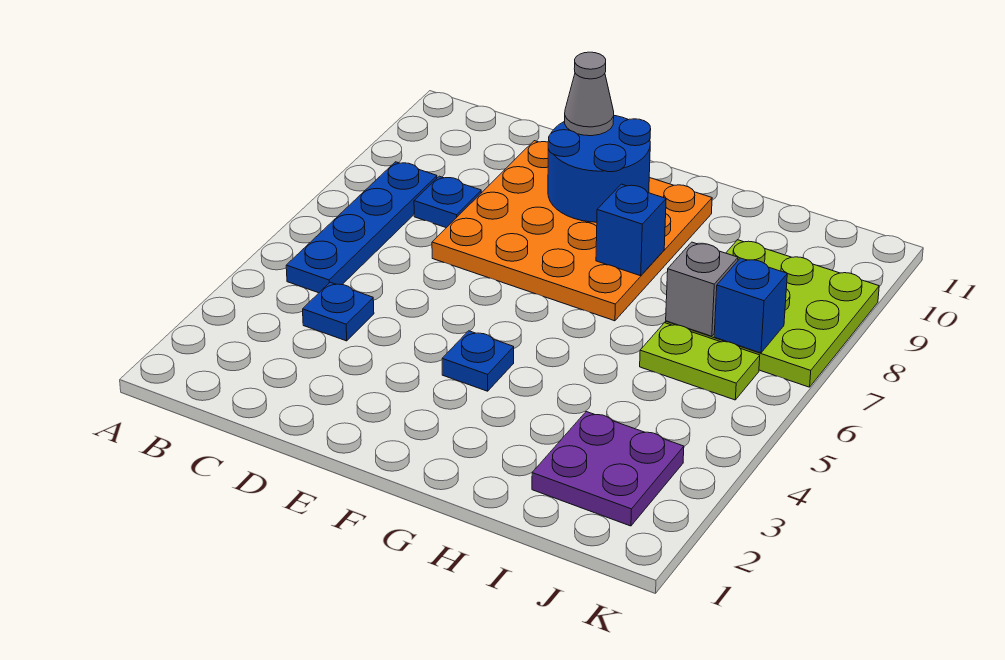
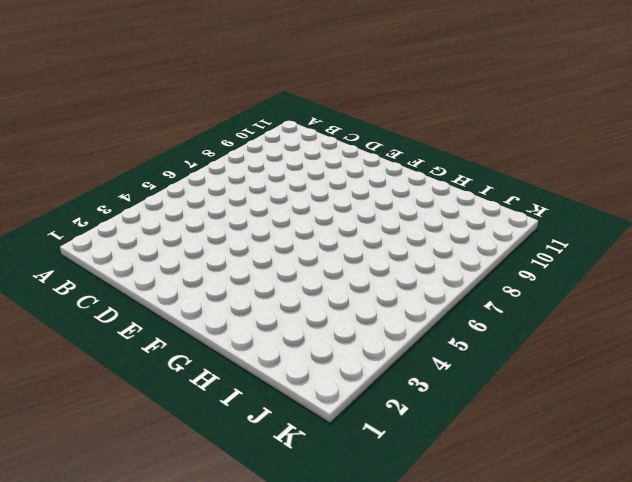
none -> blue plate B5:B8 level 1
none -> blue plate C4 level 1
none -> blue plate C8 level 1

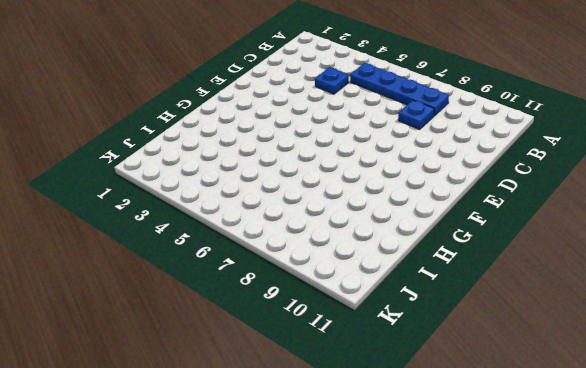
none -> orange plate D7:G10 level 1
none -> blue plate F4 level 1
none -> purple plate I2:J3 level 1

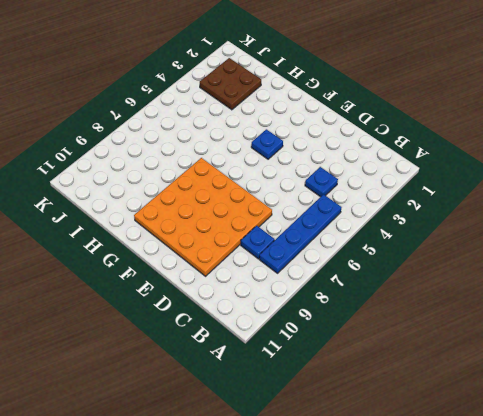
brown plate I2:J3 level 1 -> purple plate I2:J3 level 1
none -> lime plate I6:J6 level 1
none -> lime plate I7:K9 level 1
none -> blue round brick E9:F10 level 2

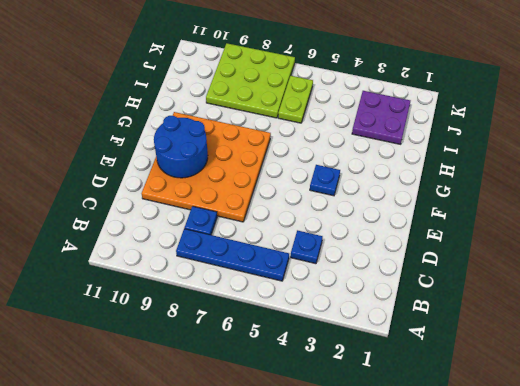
none -> blue brick G8 level 2
none -> grey brick I7 level 2
none -> blue brick J7 level 2

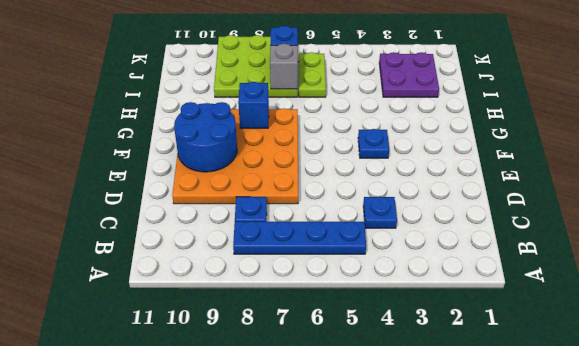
none -> grey cone E10 level 3

